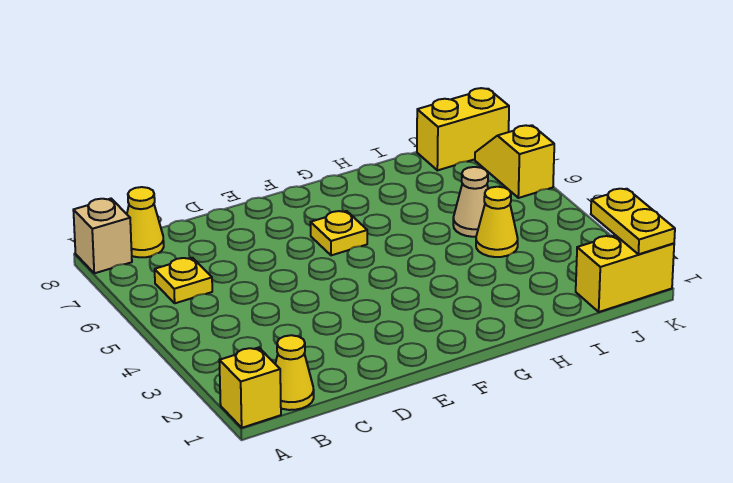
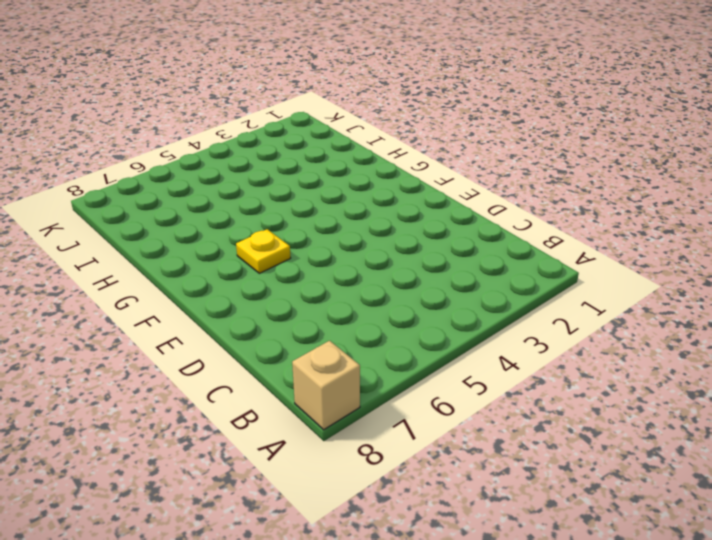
none -> yellow brick A1 level 1
none -> yellow cone B1 level 1
none -> yellow plate B6 level 1

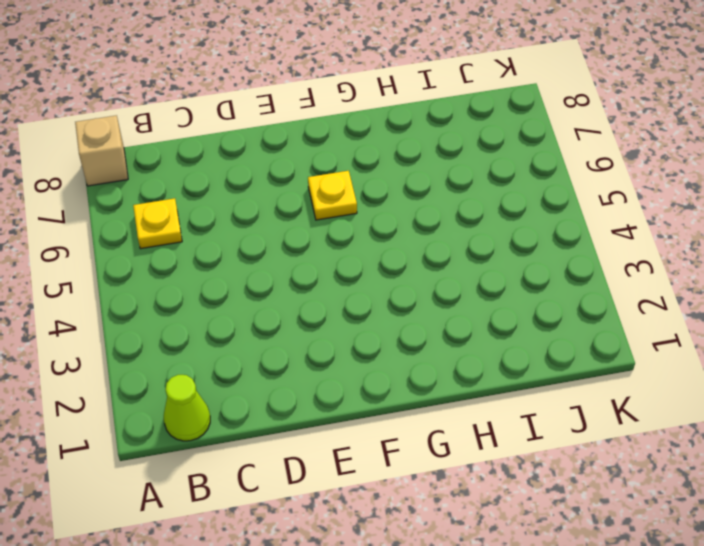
lime cone B1 level 1 -> yellow cone B1 level 1
none -> yellow brick A1 level 1
none -> yellow cone B8 level 1
none -> yellow cone I4 level 1

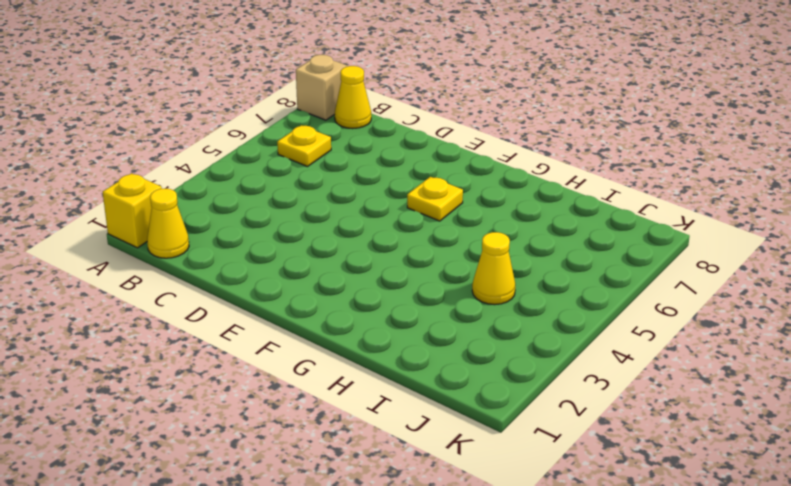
none -> tan cone I5 level 1
none -> yellow brick J1:K1 level 1
none -> yellow brick J8:K8 level 1

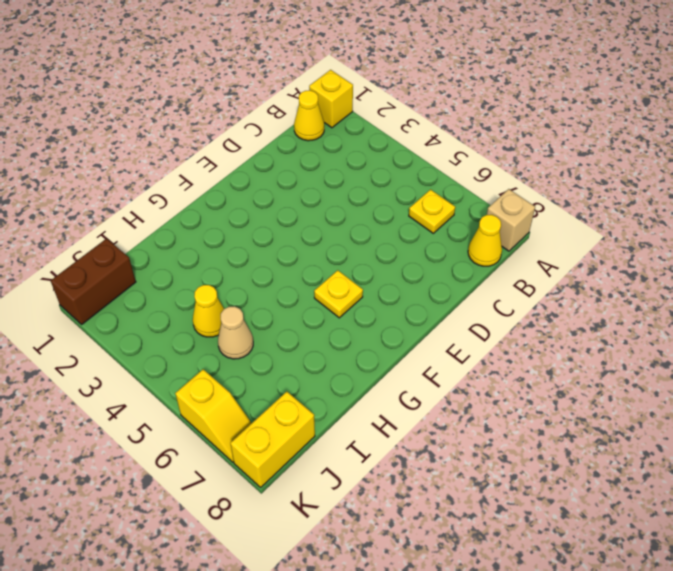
brown brick J1:K1 level 1 -> yellow brick J1:K1 level 1
none -> yellow plate K1:K2 level 2

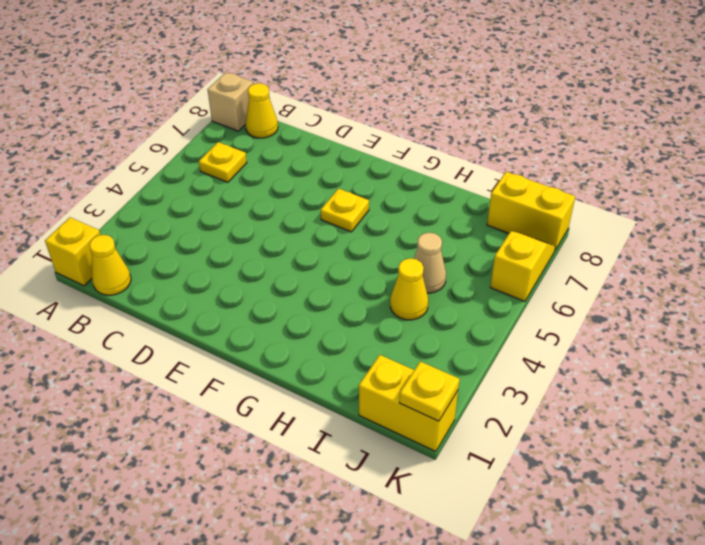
yellow plate K1 level 2 -> yellow plate K1:K2 level 2

